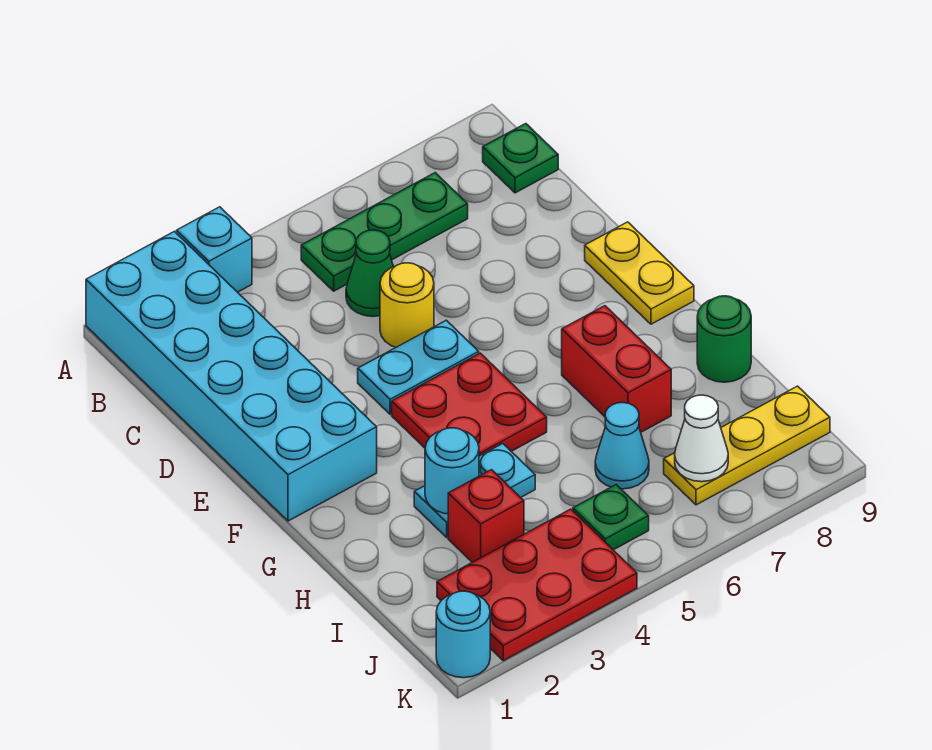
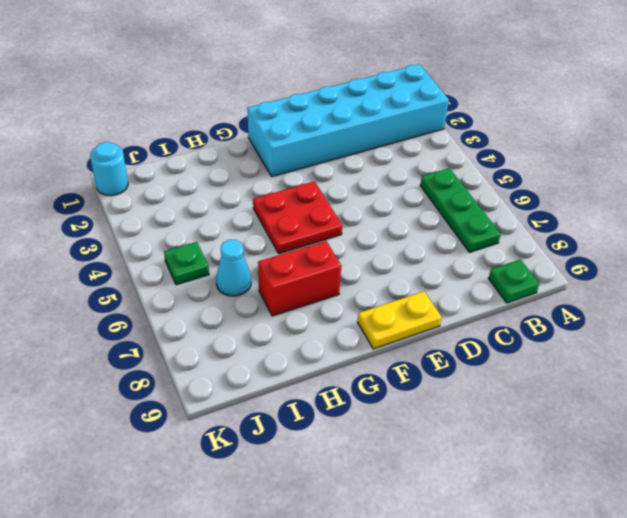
none -> cyan brick A3 level 1
none -> green cone C5 level 1
none -> yellow round brick D5 level 1

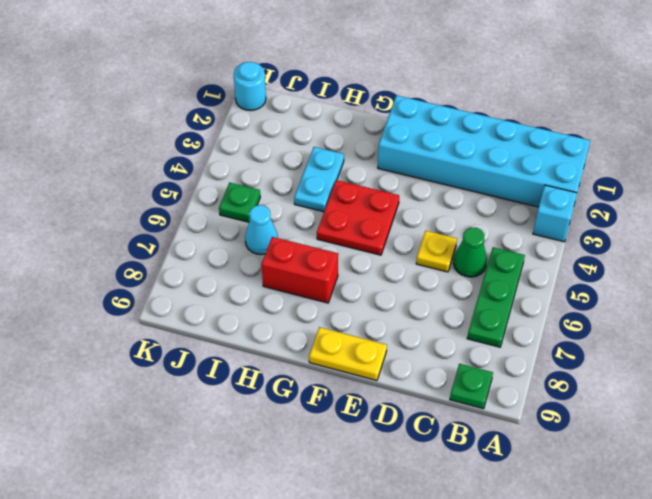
yellow plate D5 level 1 -> yellow round brick D5 level 1
none -> cyan plate E4:E5 level 1
none -> green round brick H9 level 1
none -> red brick I3 level 1

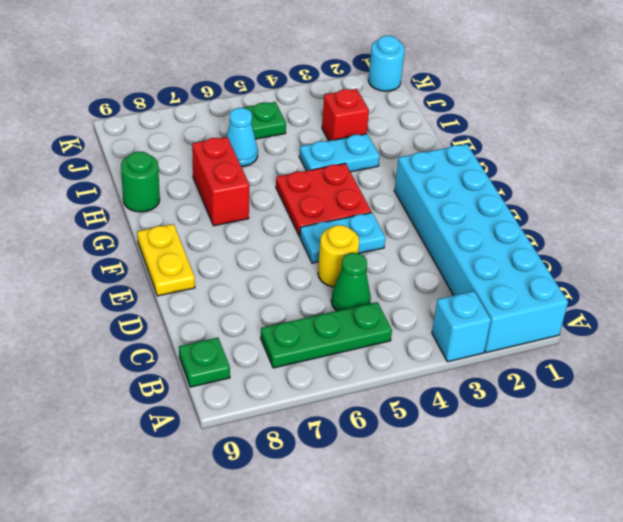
none -> red plate J2:K4 level 1
none -> yellow plate J7:J9 level 1
none -> cyan round brick H3 level 2

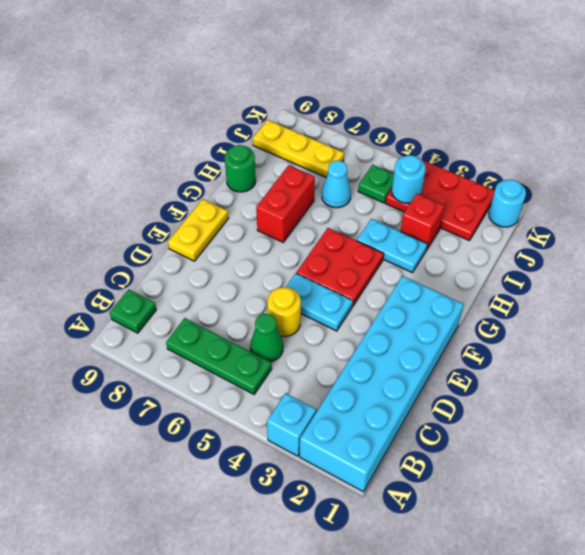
cyan round brick J4 level 2 -> cyan round brick H3 level 2
none -> white cone J7 level 2

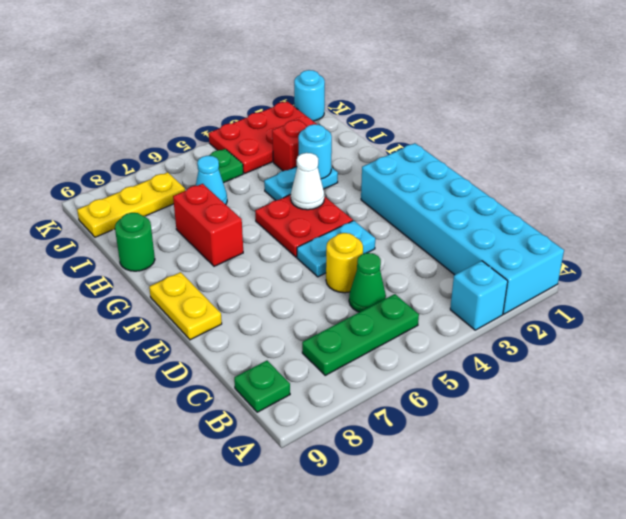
white cone G4 level 2 -> white cone J7 level 2

